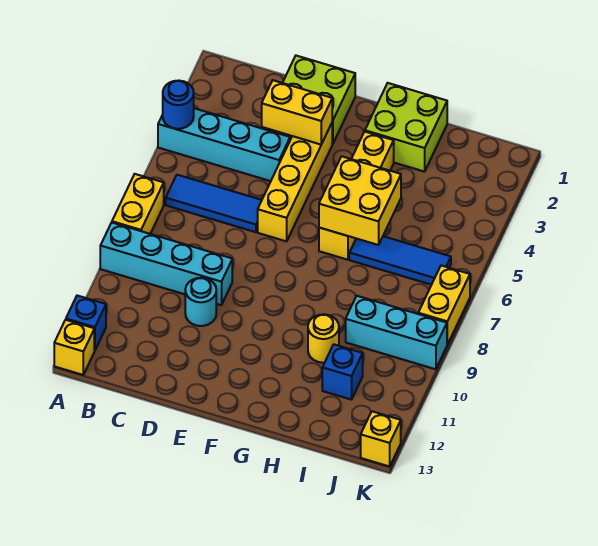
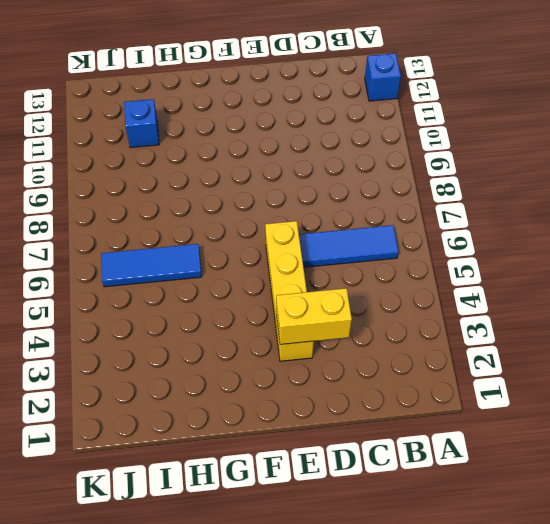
none -> cyan brick A4:D4 level 1
none -> yellow brick A7:A8 level 1
none -> cyan brick A9:D9 level 1

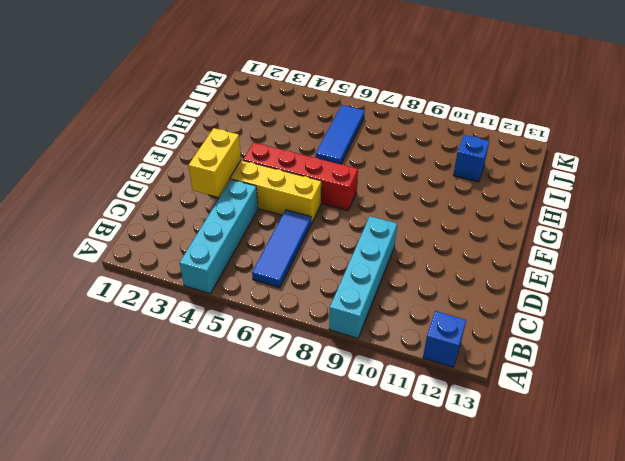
red brick F4:F7 level 1 -> none
none -> yellow brick A7:A8 level 1
none -> yellow brick A13 level 1
none -> lime brick D1:E2 level 1

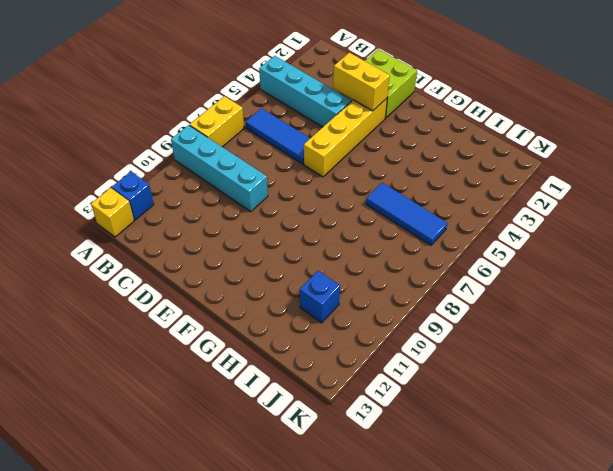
none -> cyan round brick D10 level 1
none -> lime brick G1:H2 level 1
none -> yellow brick G3:G6 level 1

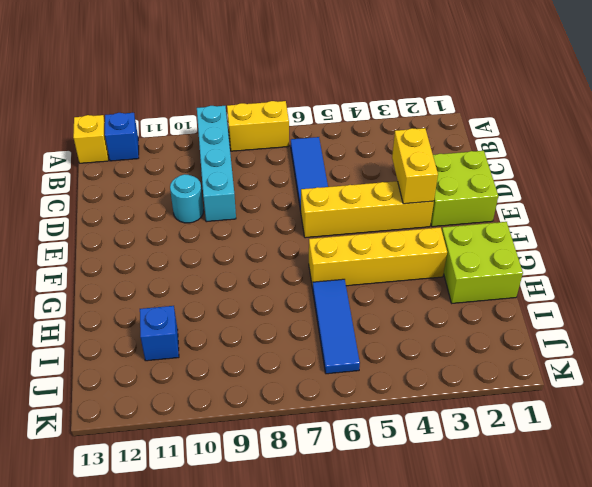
none -> cyan brick A4:D4 level 1
none -> yellow round brick H10 level 1
none -> cyan brick I9:K9 level 1

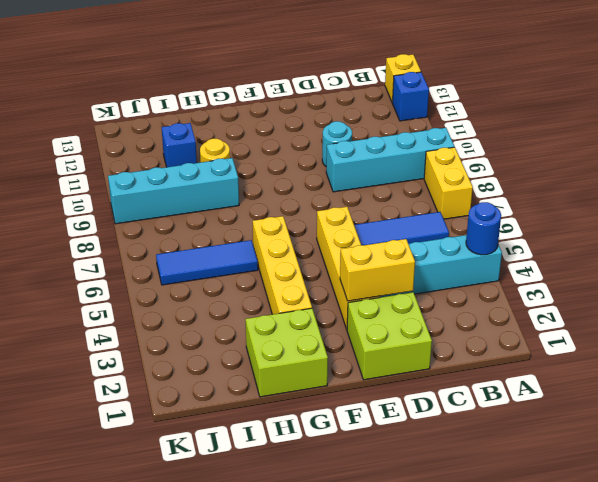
cyan brick H9:K9 level 1 -> cyan brick I9:K9 level 1
none -> yellow brick K7:K8 level 1
none -> yellow brick K13 level 1
none -> yellow brick G5:H6 level 2

